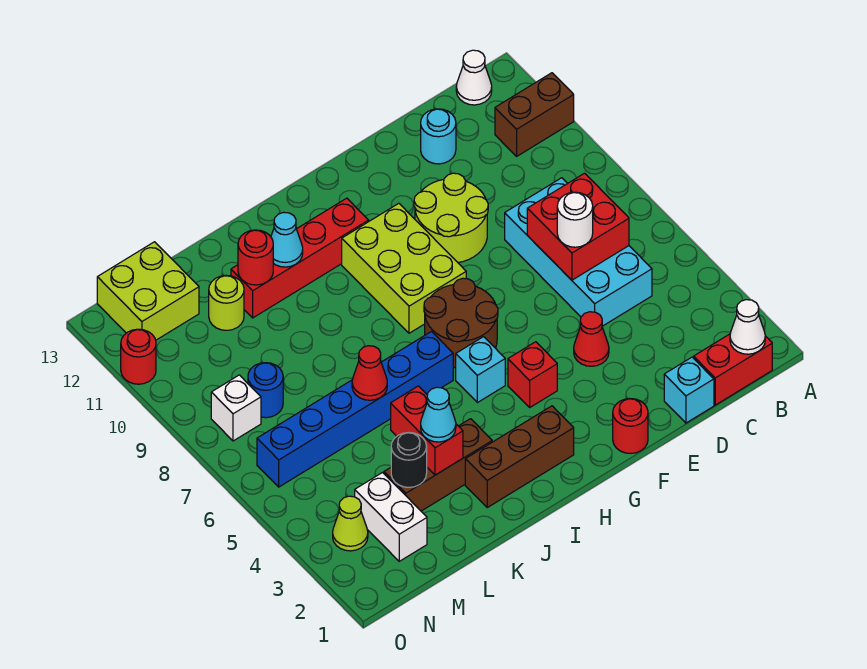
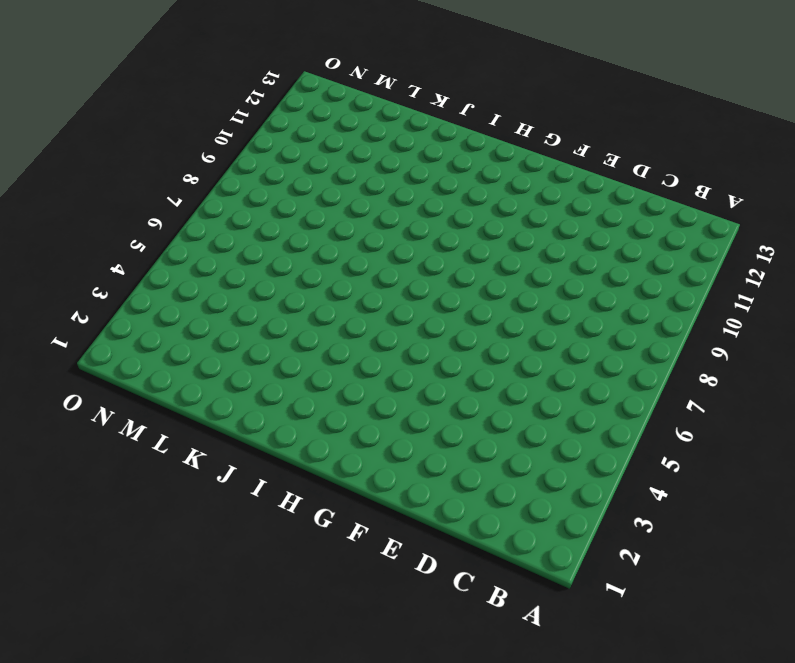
none -> brown brick A11:B11 level 1
none -> red brick B1:C1 level 1
none -> white cone B13 level 1
none -> cyan brick C5:D8 level 1

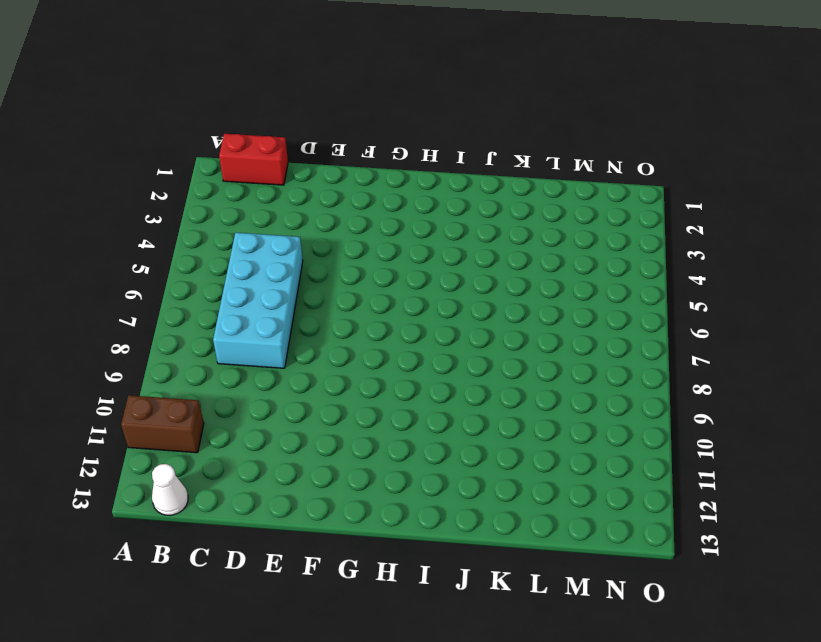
none -> cyan brick D1 level 1
none -> cyan round brick D12 level 1
none -> red cone E4 level 1
none -> lime round brick E9:F10 level 1

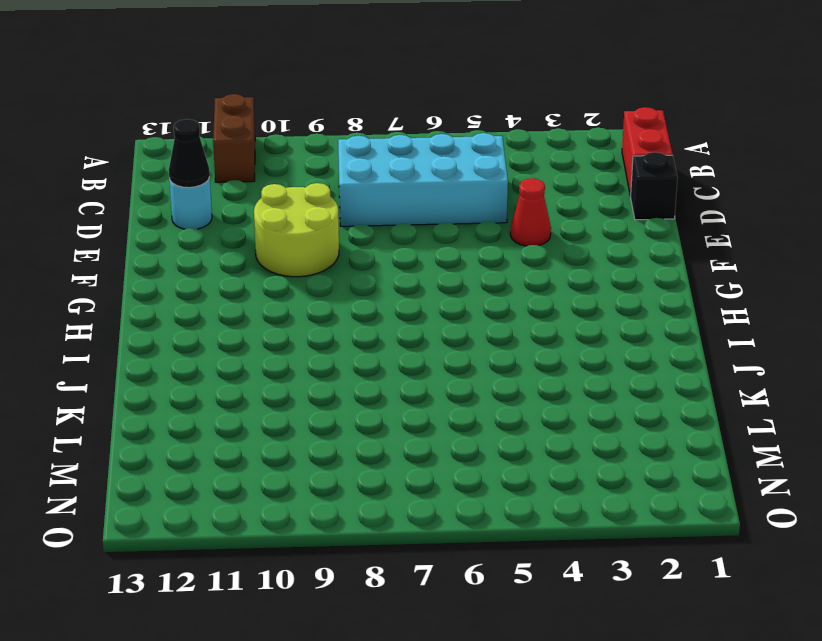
black brick D1 level 1 -> cyan brick D1 level 1
black cone D12 level 2 -> none
none -> white cone B13 level 1
none -> red round brick F1 level 1
none -> red brick G4 level 1
none -> brown round brick G6:H7 level 1

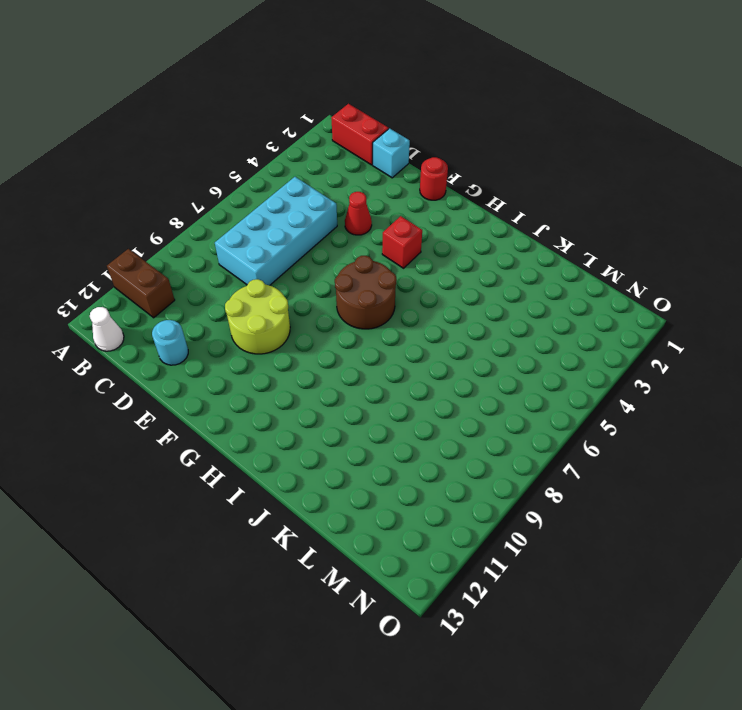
none -> lime brick G8:H10 level 1
none -> brown brick H2:J2 level 1
none -> cyan brick H5 level 1
none -> red brick H11:K11 level 1

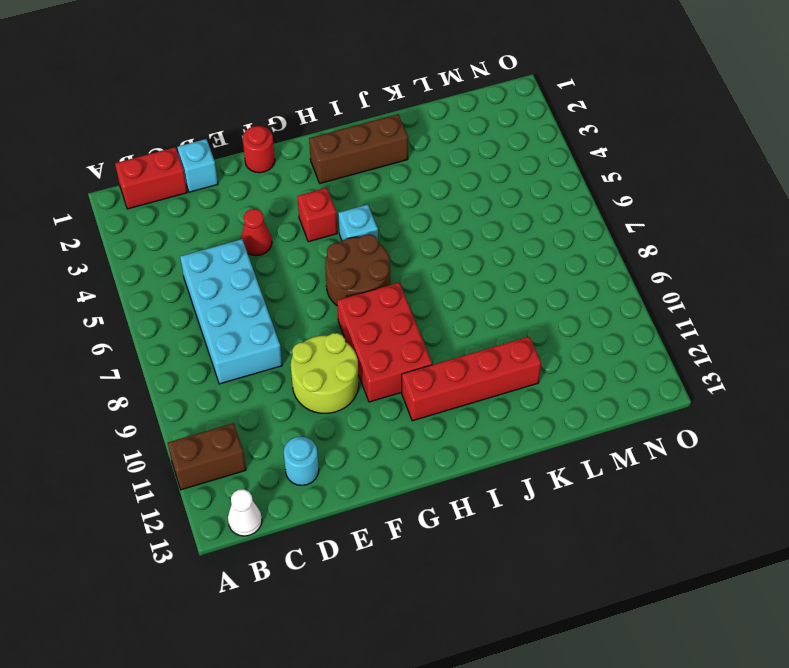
red brick G8:H10 level 1 -> lime brick G8:H10 level 1
none -> blue brick I6:N6 level 1
none -> brown brick J3:L3 level 1
none -> lime round brick L11 level 1
none -> white brick M2:M3 level 1

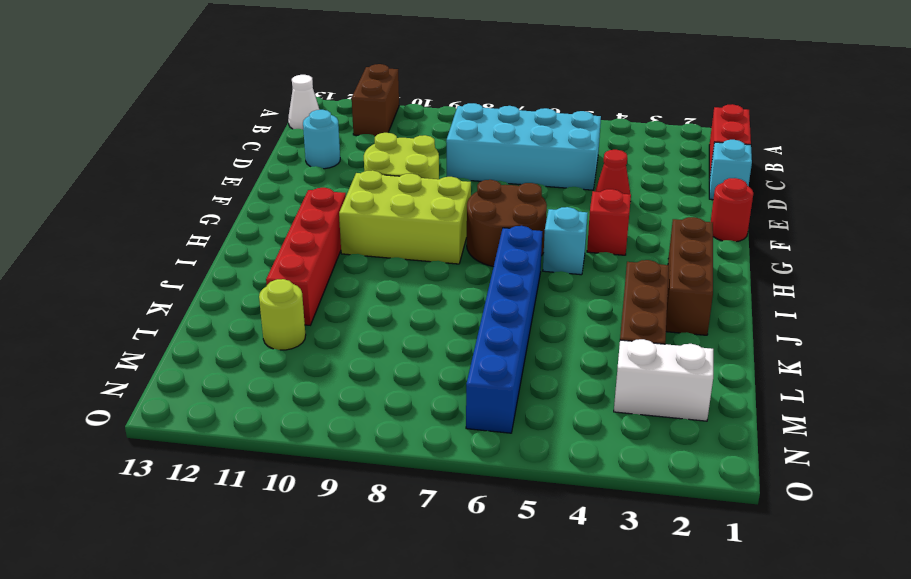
none -> blue round brick M8 level 1
none -> lime brick M12:N13 level 1
none -> lime cone N3 level 1
none -> white brick N8 level 1

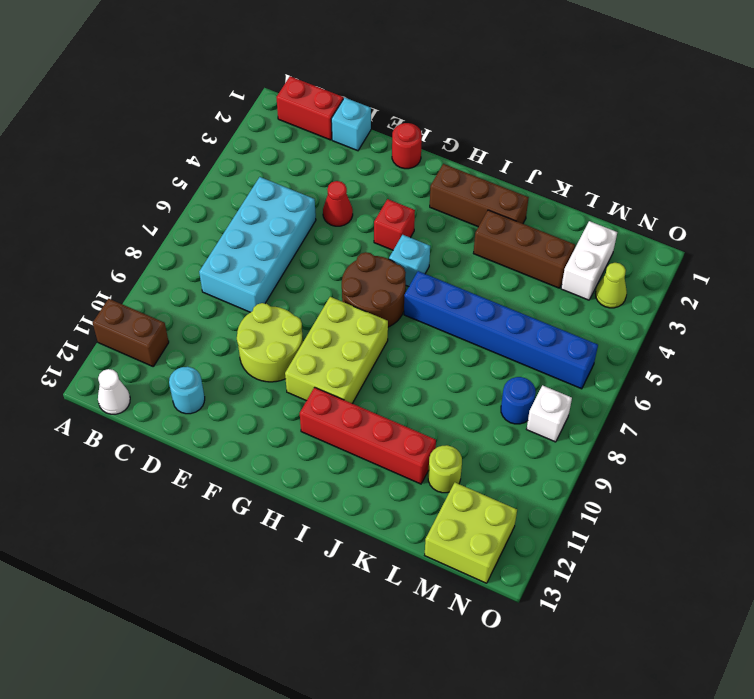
none -> red round brick O11 level 1
none -> white cone B1 level 2
none -> red brick C6:D7 level 2
none -> cyan cone J11 level 2

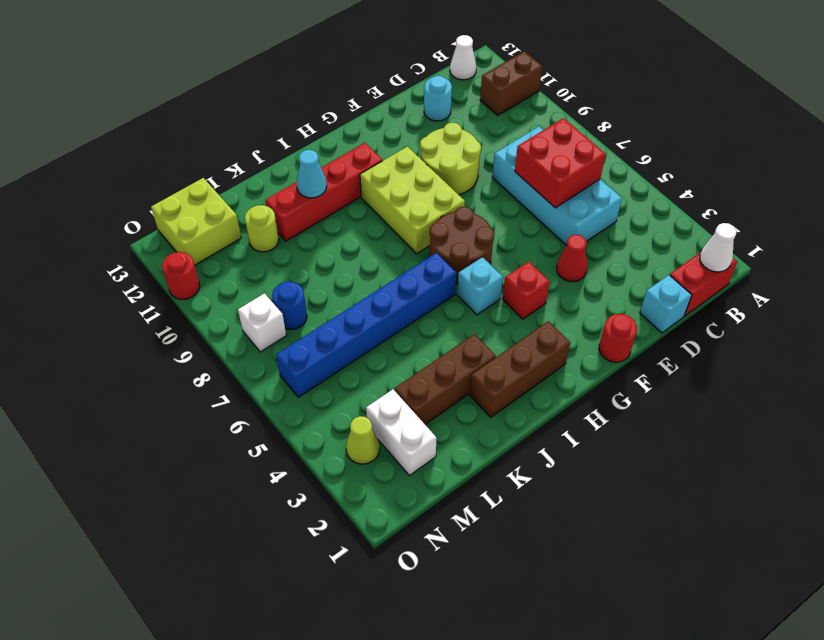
none -> red brick K3:K4 level 2
none -> red cone K6 level 2
none -> red round brick K11 level 2
none -> black round brick L3 level 2

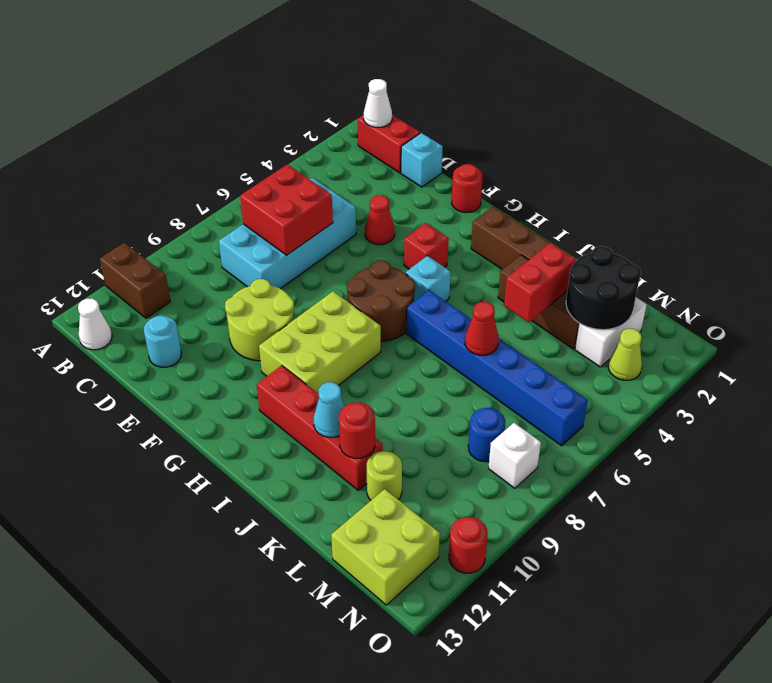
black round brick L2:M3 level 2 -> black round brick L3 level 2
none -> white round brick D6 level 3
none -> cyan cone K3 level 3

